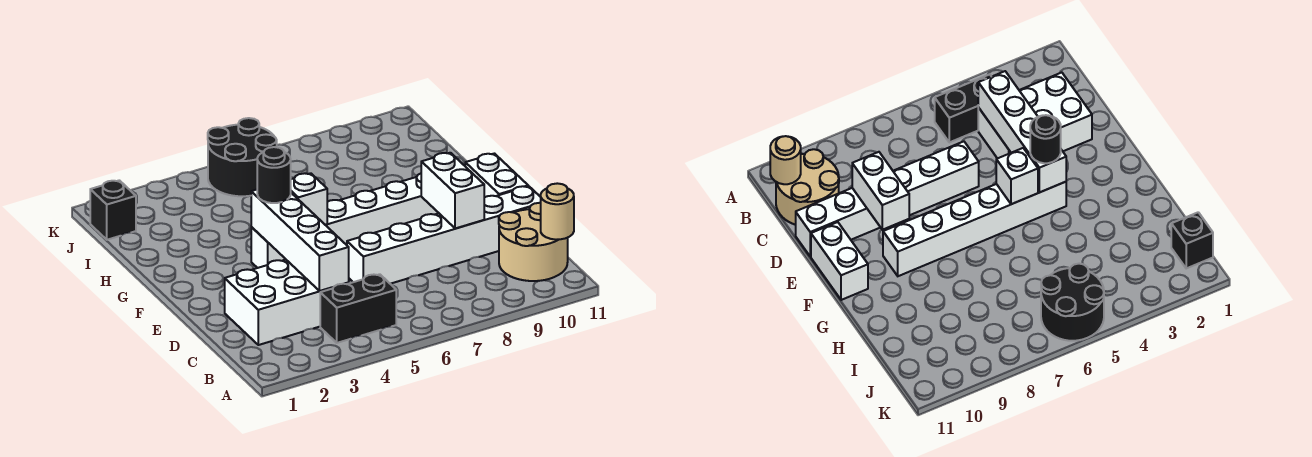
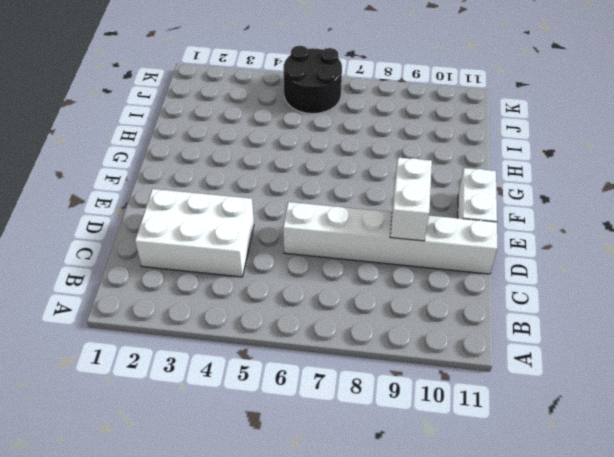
none -> black brick B4:B5 level 1
none -> tan round brick B10:C11 level 1
none -> white brick F4:F9 level 1

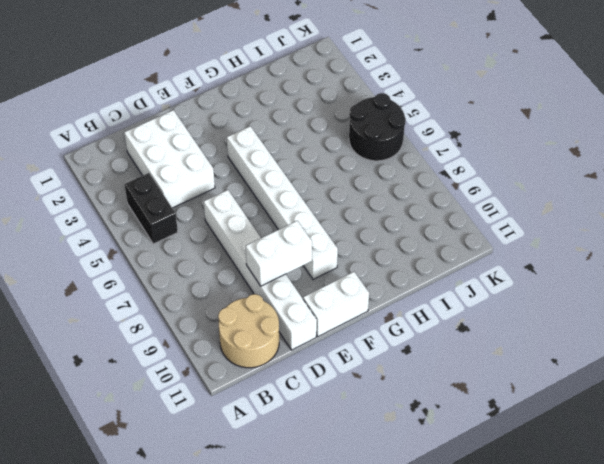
none -> black brick J1 level 1
none -> tan round brick B11 level 2
none -> white brick C4:F4 level 2

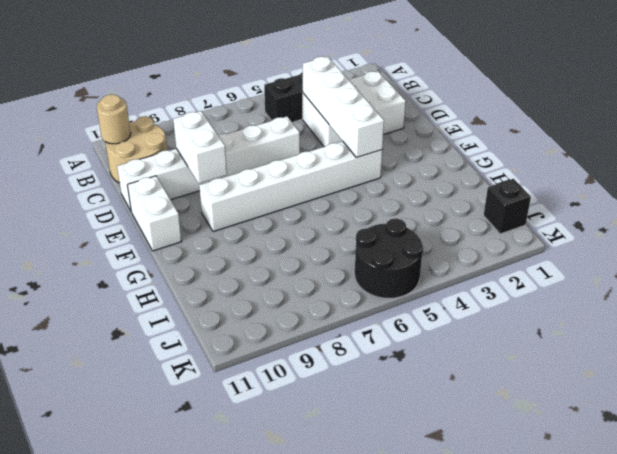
none -> white brick F5 level 2
none -> black round brick F4 level 3

